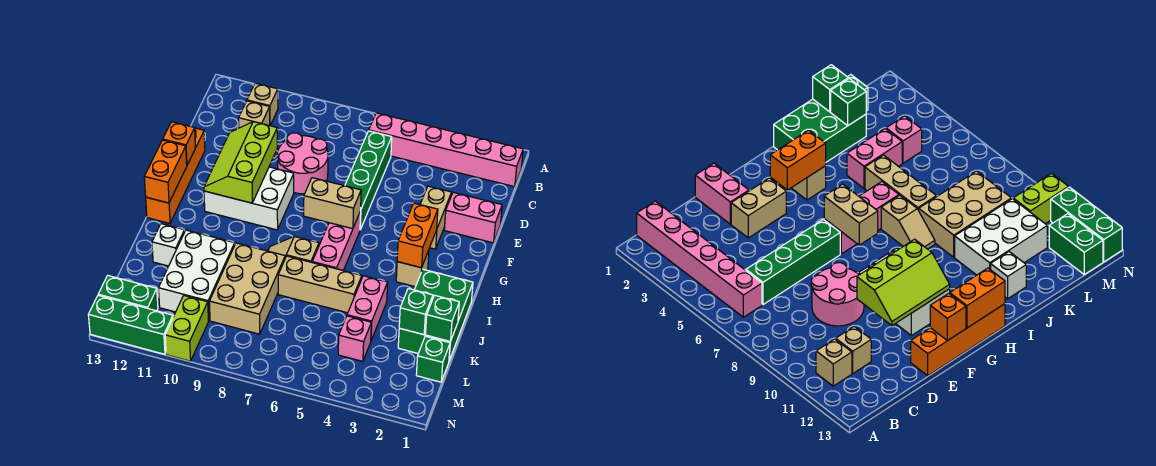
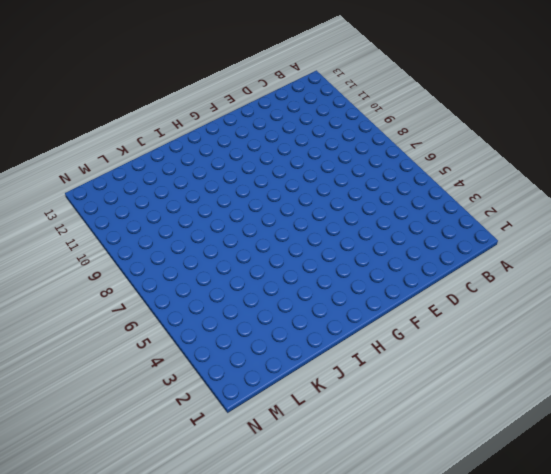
none -> pink brick B1:B6 level 1
none -> tan brick B11 level 1
none -> green brick C6:F6 level 1
none -> tan brick C11 level 1

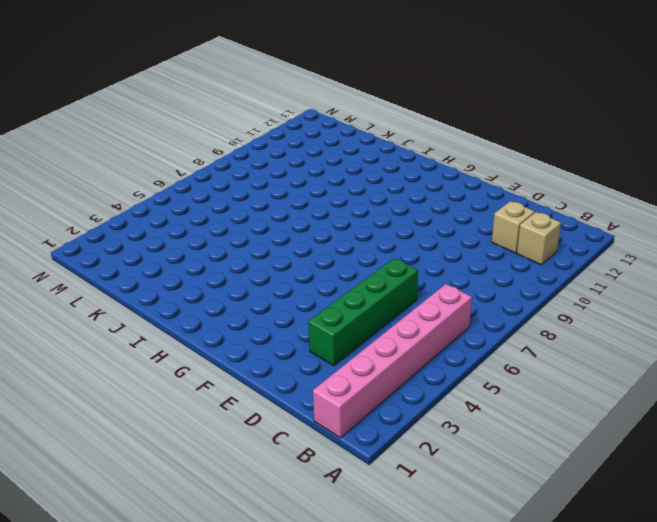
green brick D3:D6 level 1 -> green brick C6:F6 level 1
none -> pink round brick D8:E9 level 1
none -> pink brick E1:E2 level 1
none -> tan brick E3:F3 level 1
none -> orange brick E13:H13 level 1

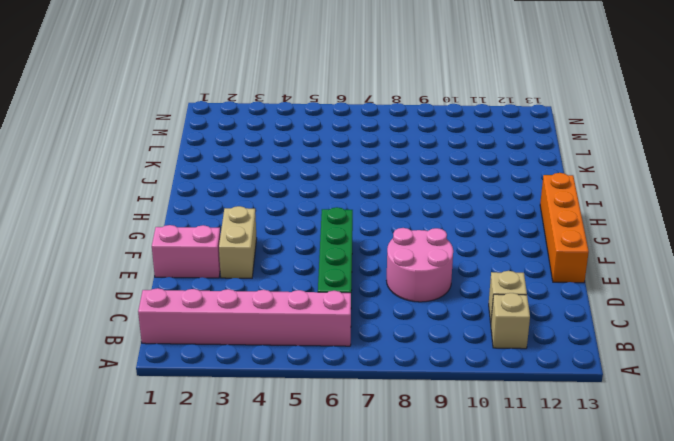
none -> white brick F9:G11 level 1
none -> pink brick G6:I6 level 1
none -> tan brick H3 level 1
none -> green brick I1:K2 level 1

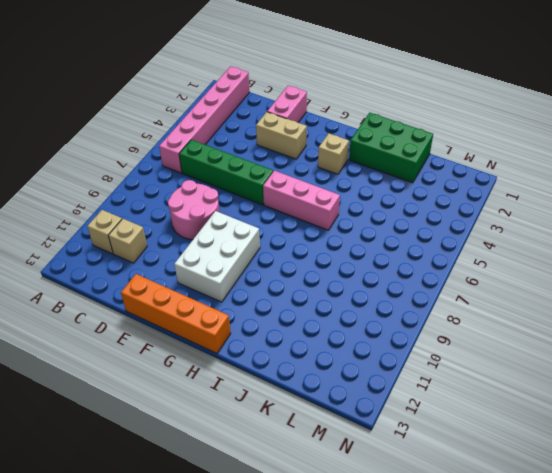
none -> tan slope I7:I8 level 1 top 7
none -> pink brick J4:K4 level 1
none -> tan brick J5:J7 level 1
none -> tan brick J8:L9 level 1

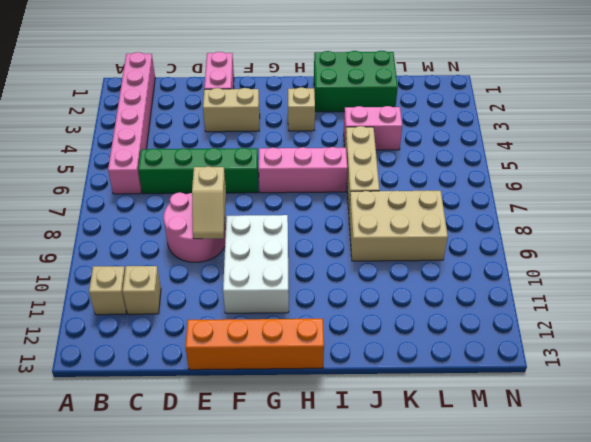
tan slope E8:E9 level 2 top 8 -> tan slope I7:I8 level 1 top 7
none -> white brick J10:L11 level 1
none -> white brick J12 level 1
none -> green brick L1 level 1
none -> pink brick L4 level 1

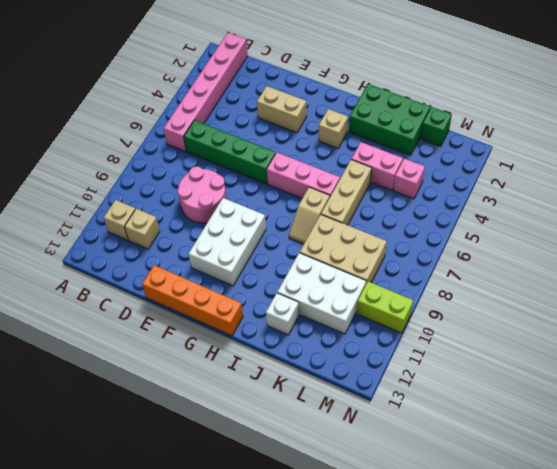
none -> pink brick E1:E2 level 1
none -> green brick M12:M13 level 1
none -> green brick N11:N13 level 1
none -> lime slope E10:G11 level 2 top 10

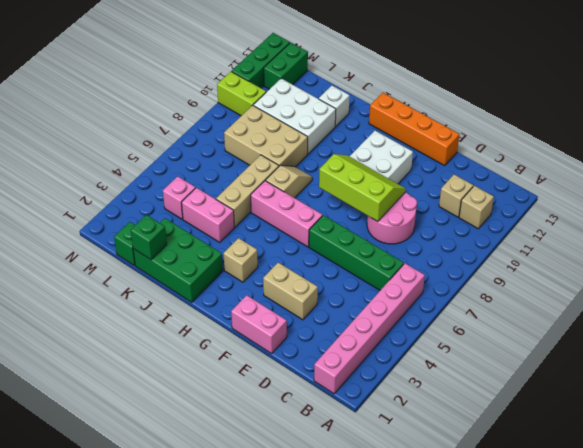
pink brick E1:F1 level 1 -> pink brick E1:E2 level 1
lime slope E8:G9 level 2 top 8 -> lime slope E10:G11 level 2 top 10
none -> orange brick F13 level 2
none -> orange brick G3:H3 level 2
none -> tan brick G6:G7 level 2
none -> orange brick G13:H13 level 2

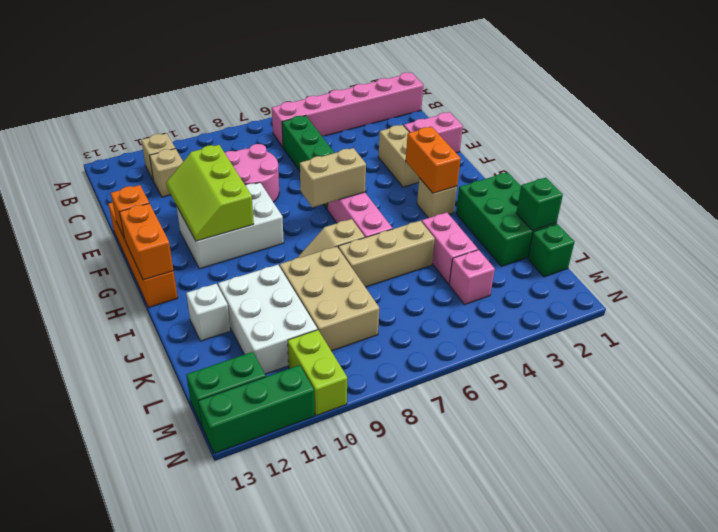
none -> green brick K2 level 2

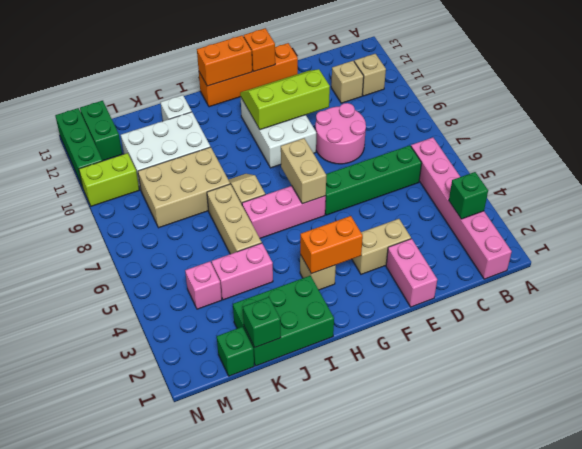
green brick B3 level 2 -> green brick K2 level 2

